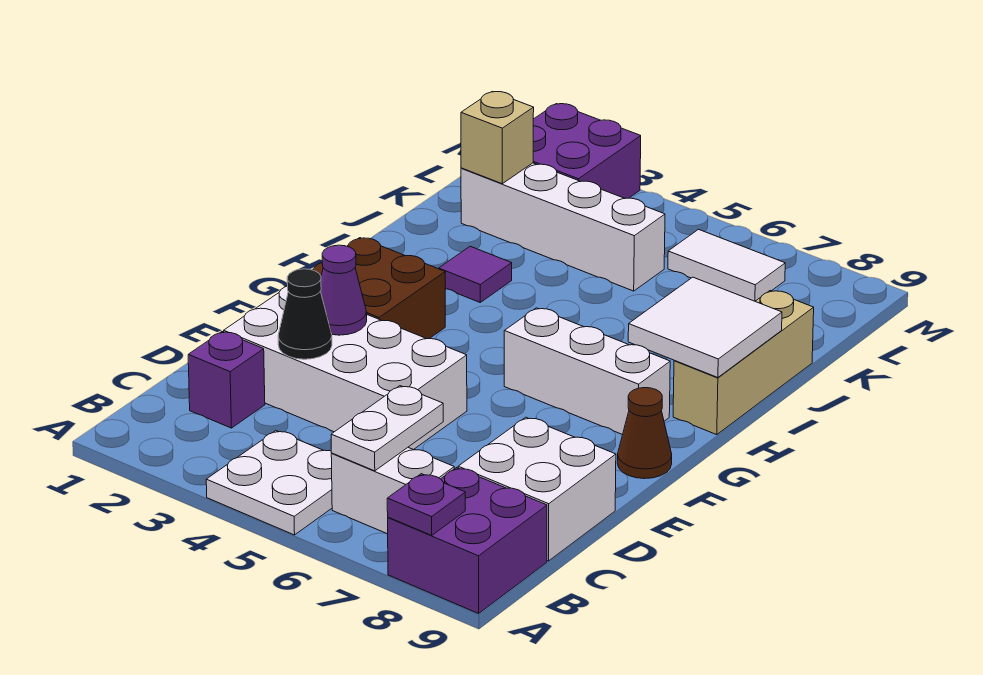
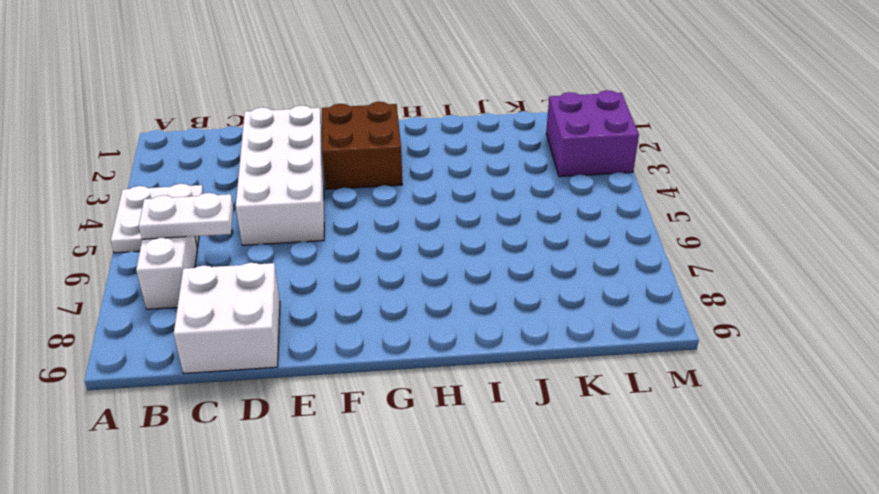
none -> purple brick A8:B9 level 1
none -> purple brick C2 level 1
none -> brown cone F9 level 1

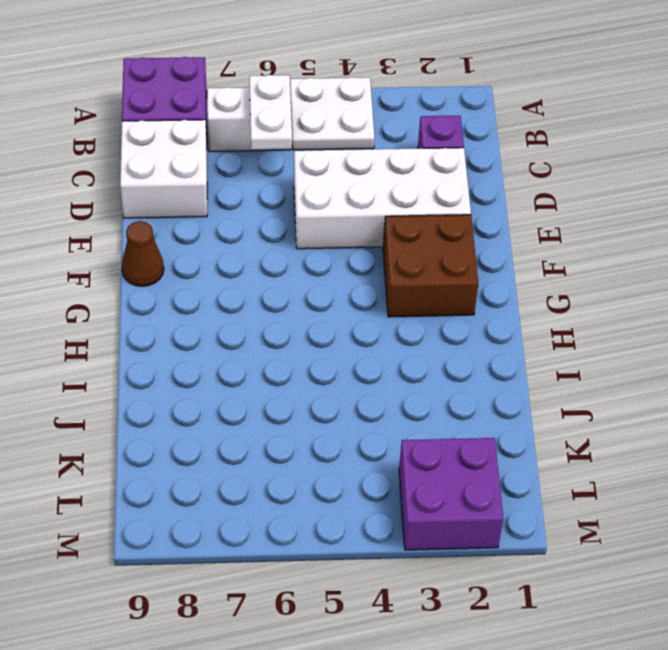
none -> white brick G6:G8 level 1
none -> tan brick H9:J9 level 1
none -> purple tile I3 level 1

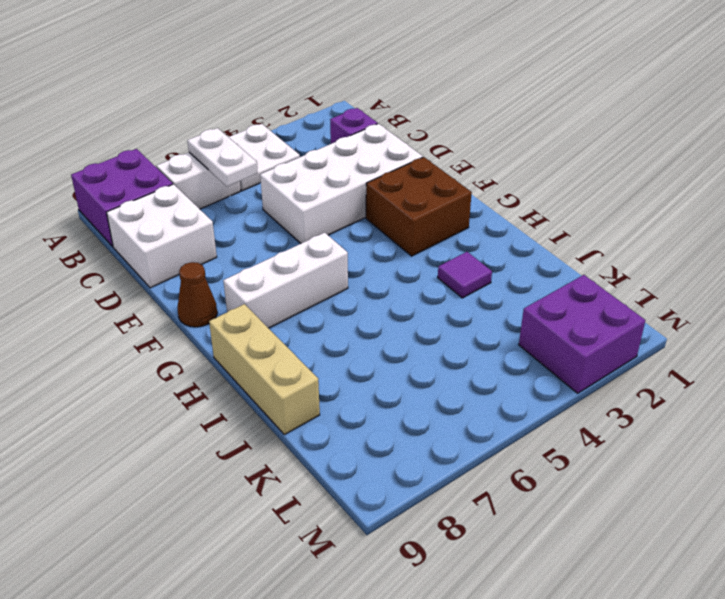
none -> white brick K2:K5 level 1
none -> white tile L6:L7 level 1
none -> purple plate A8 level 2

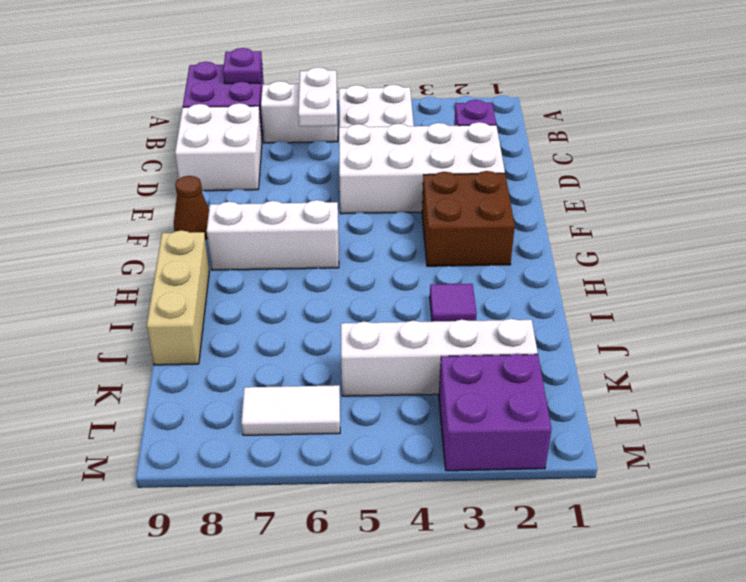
none -> black cone D3 level 2
none -> purple cone E3 level 2
none -> white tile H8:I9 level 2

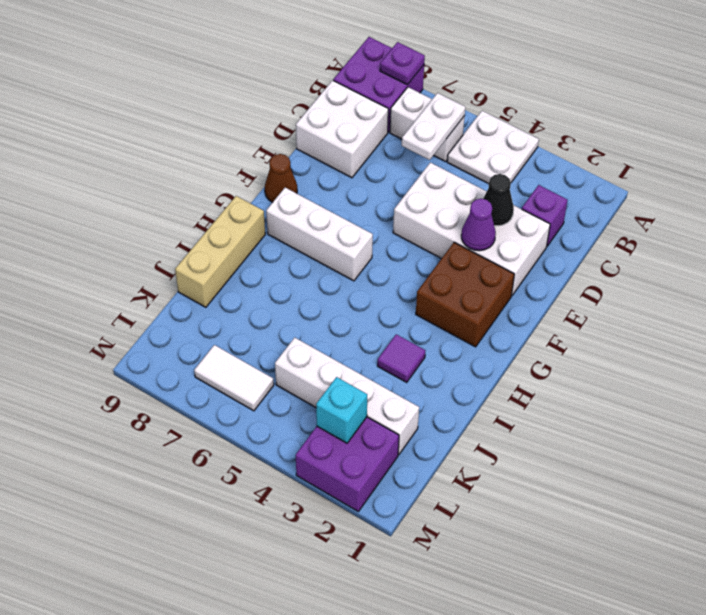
cyan brick L3 level 2 -> none
none -> white tile H8:I9 level 2
none -> tan brick K2 level 2

